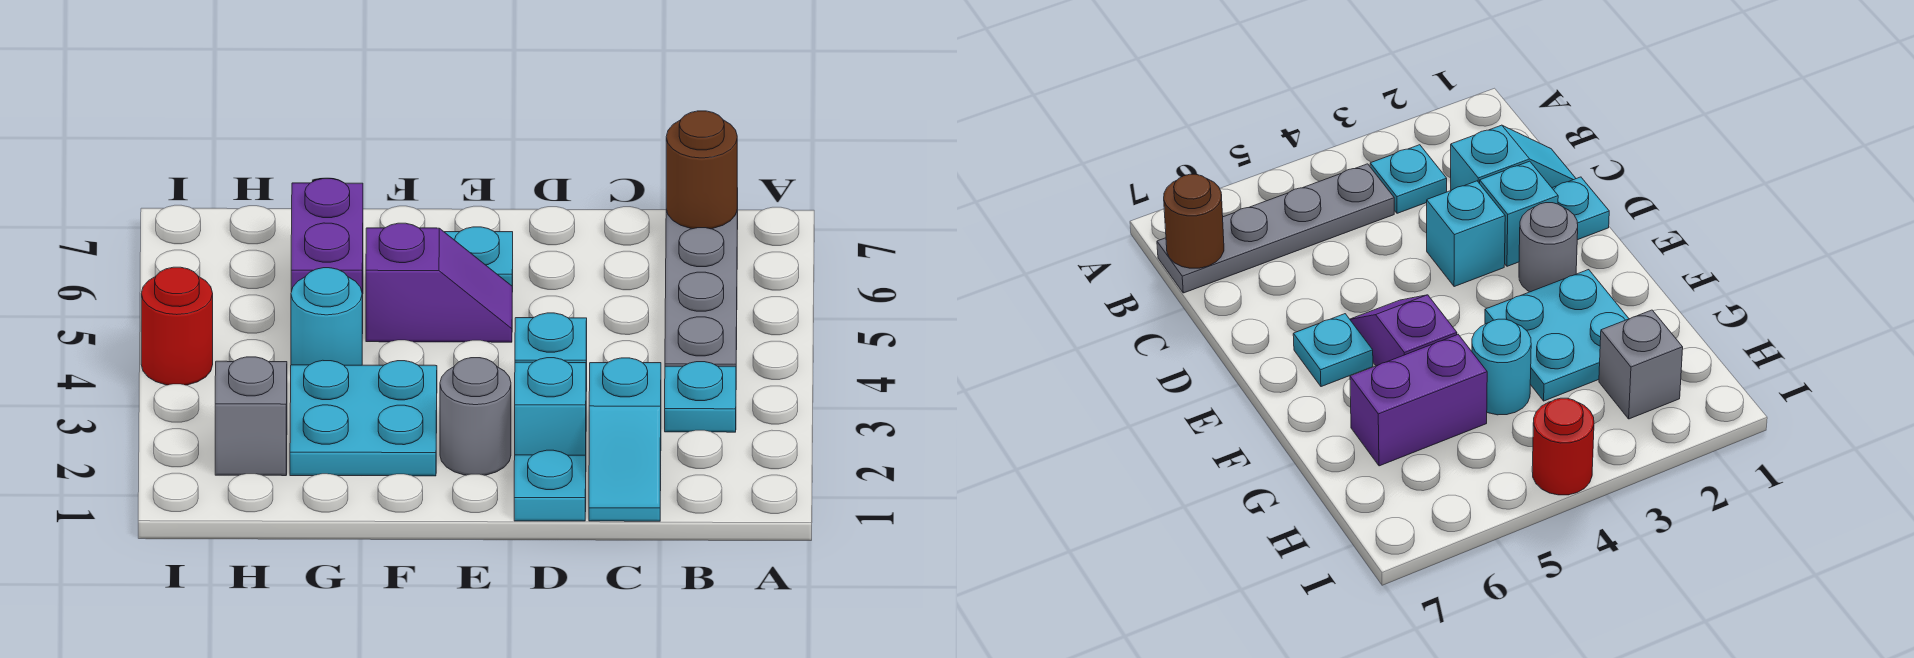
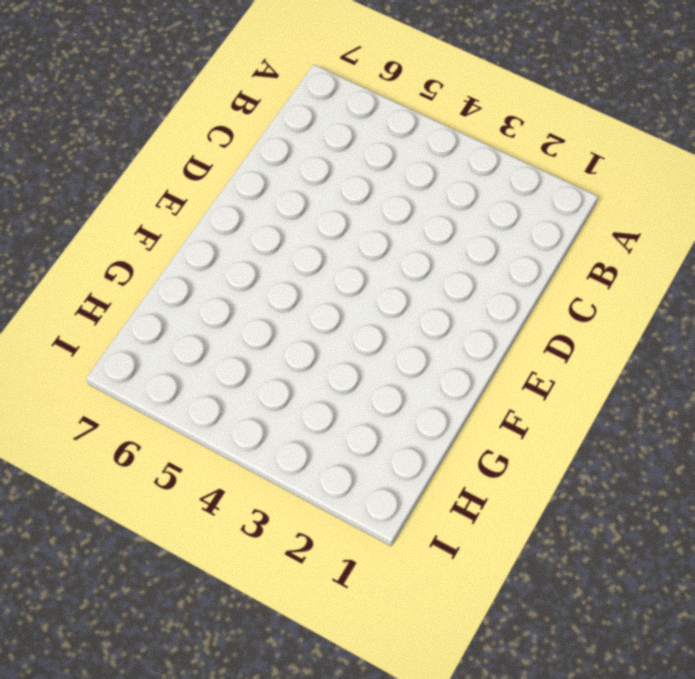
none -> cyan plate B3 level 1
none -> grey plate B4:B7 level 1
none -> cyan slope C1:C2 level 1 top 2

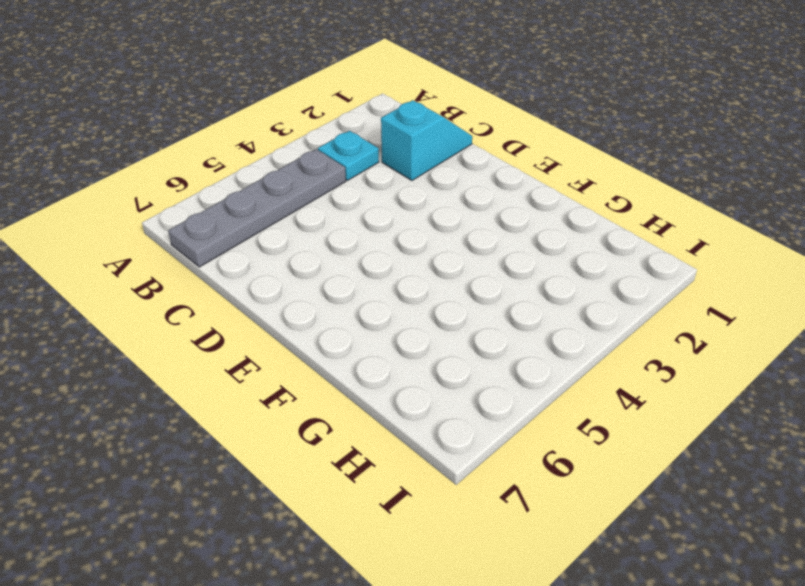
none -> cyan plate D1 level 1
none -> cyan brick D2 level 1
none -> cyan brick D3 level 1

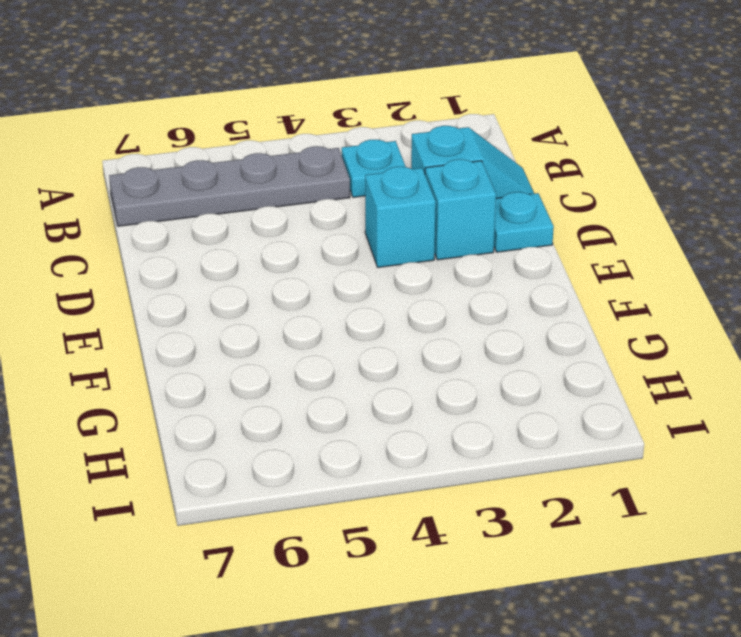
none -> grey round brick E2 level 1
none -> purple slope E5:F5 level 1 top F
none -> cyan plate E6 level 1

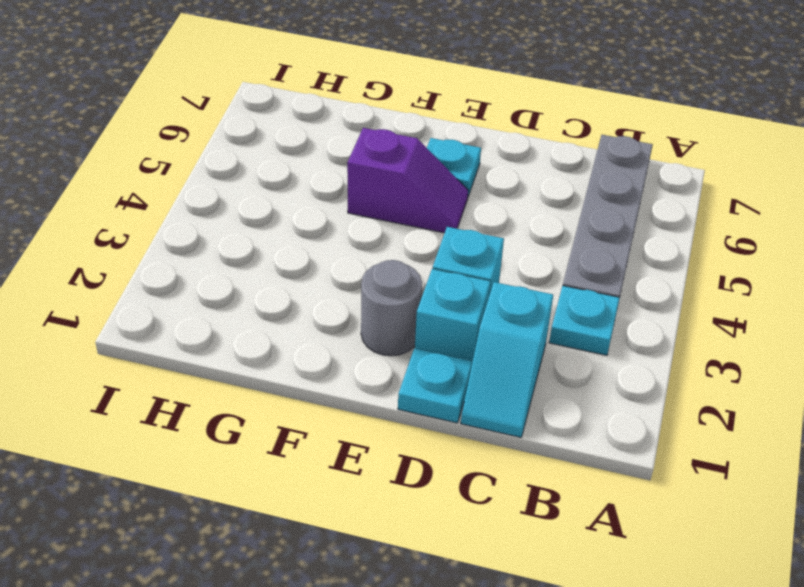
none -> cyan plate F2:G3 level 1
none -> cyan round brick G4 level 1
none -> purple brick G5:G6 level 1

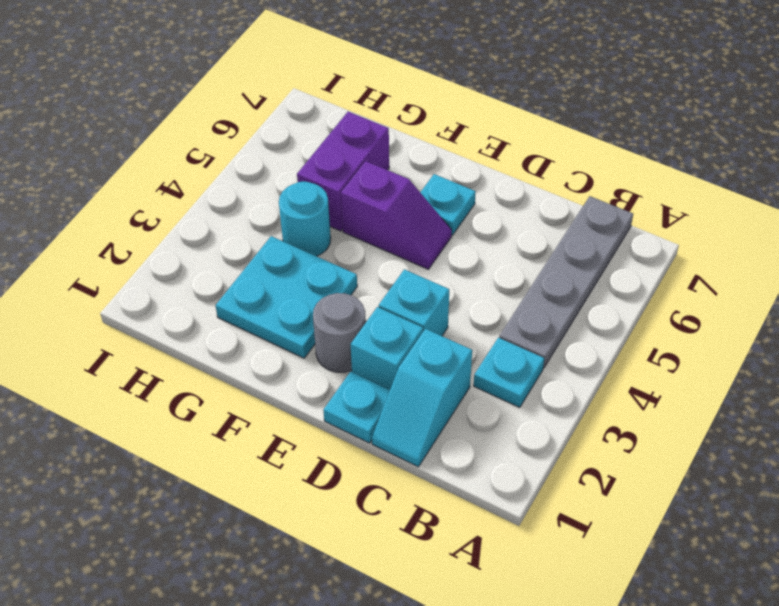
none -> grey brick H2 level 1
none -> red round brick I4 level 1
none -> brown round brick B7 level 2

